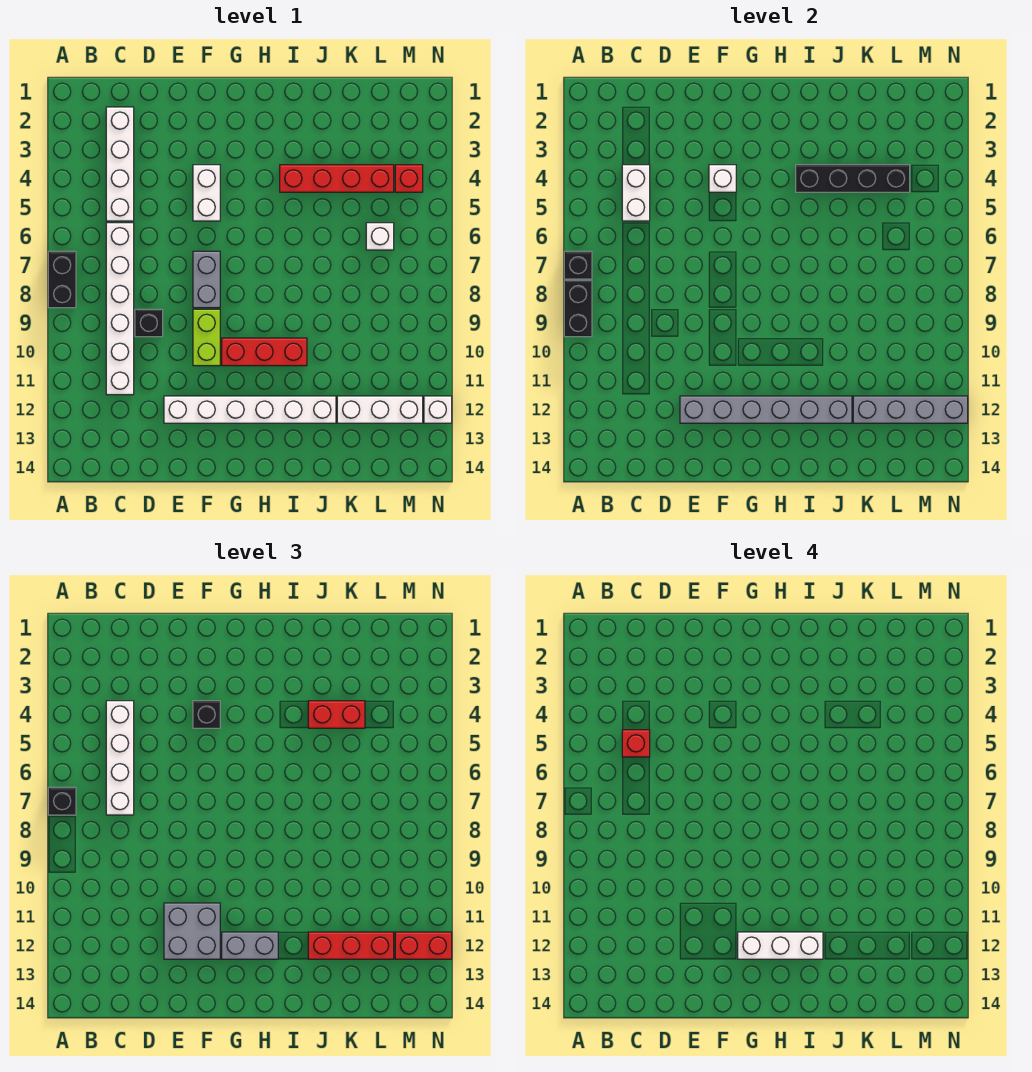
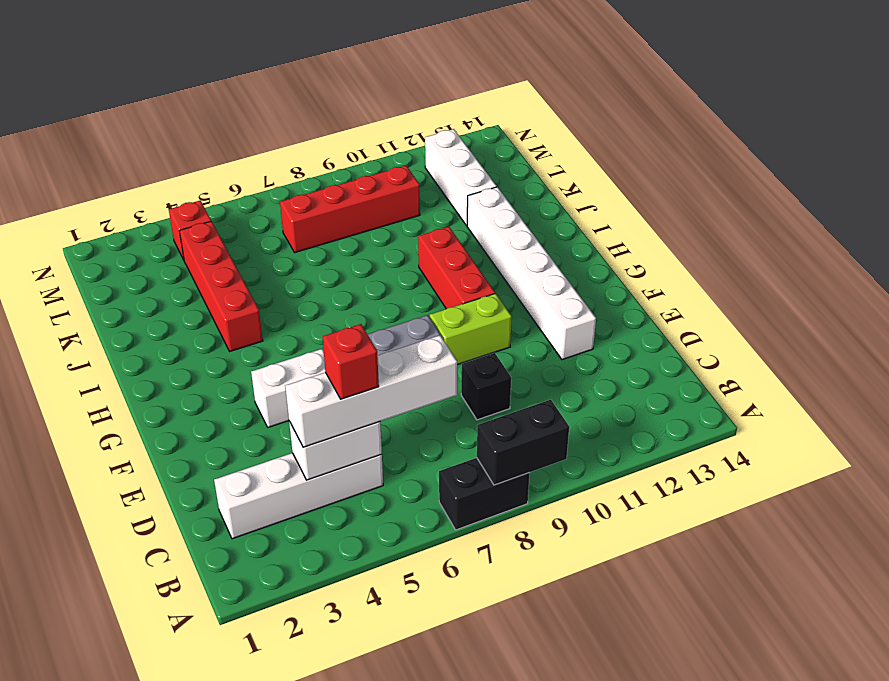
red brick L7:L10 level 1 -> none
none -> white brick C6:C11 level 1
none -> white brick L6 level 1
none -> white brick N12 level 1
none -> black brick A7 level 2

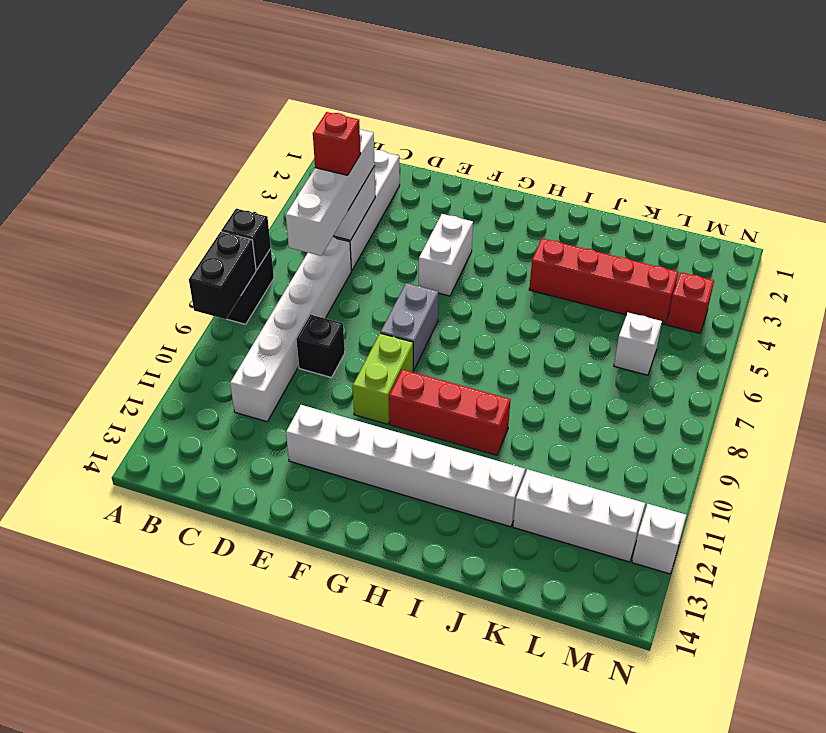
none -> grey brick E12:J12 level 2
none -> white brick F4 level 2
none -> black brick I4:L4 level 2
none -> grey brick K12:N12 level 2

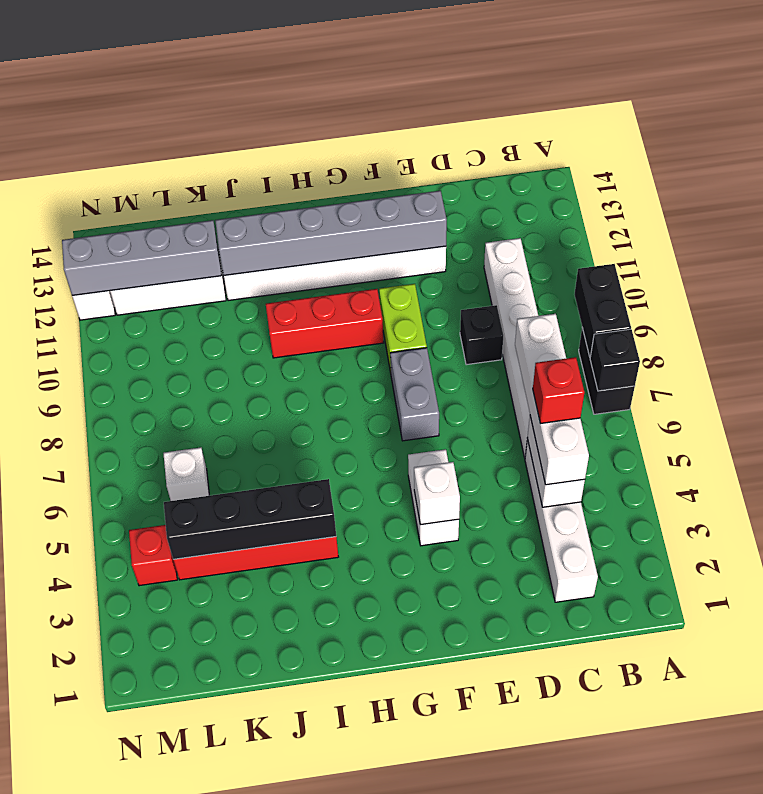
none -> black brick A7 level 3
none -> grey brick E11:F12 level 3
none -> black brick F4 level 3
none -> grey brick G12:H12 level 3

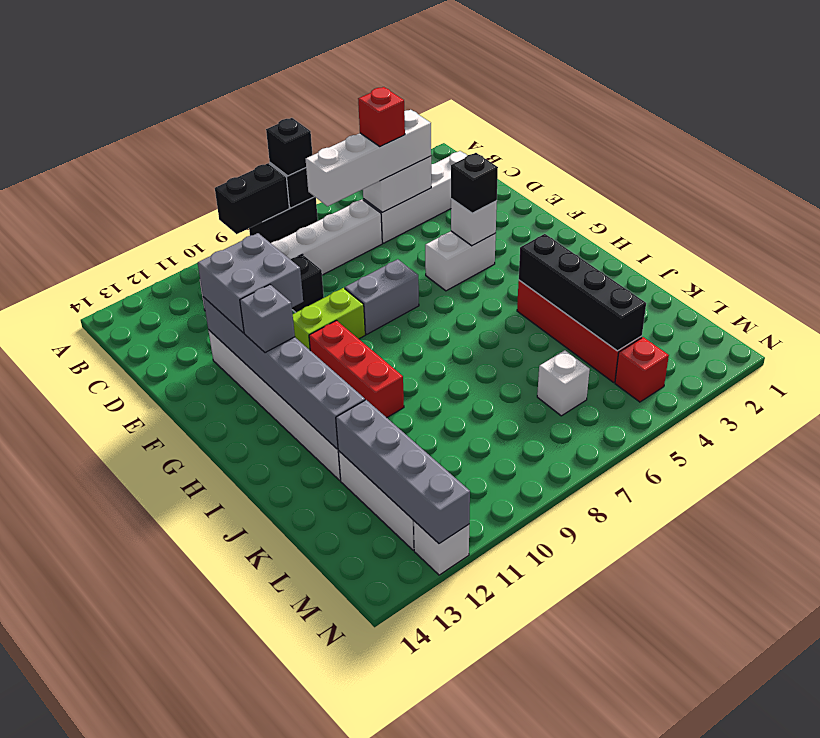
grey brick G12 level 3 -> grey brick G12:H12 level 3
none -> red brick J4:K4 level 3
none -> red brick J12:L12 level 3
none -> red brick M12:N12 level 3
none -> white brick G12:I12 level 4

